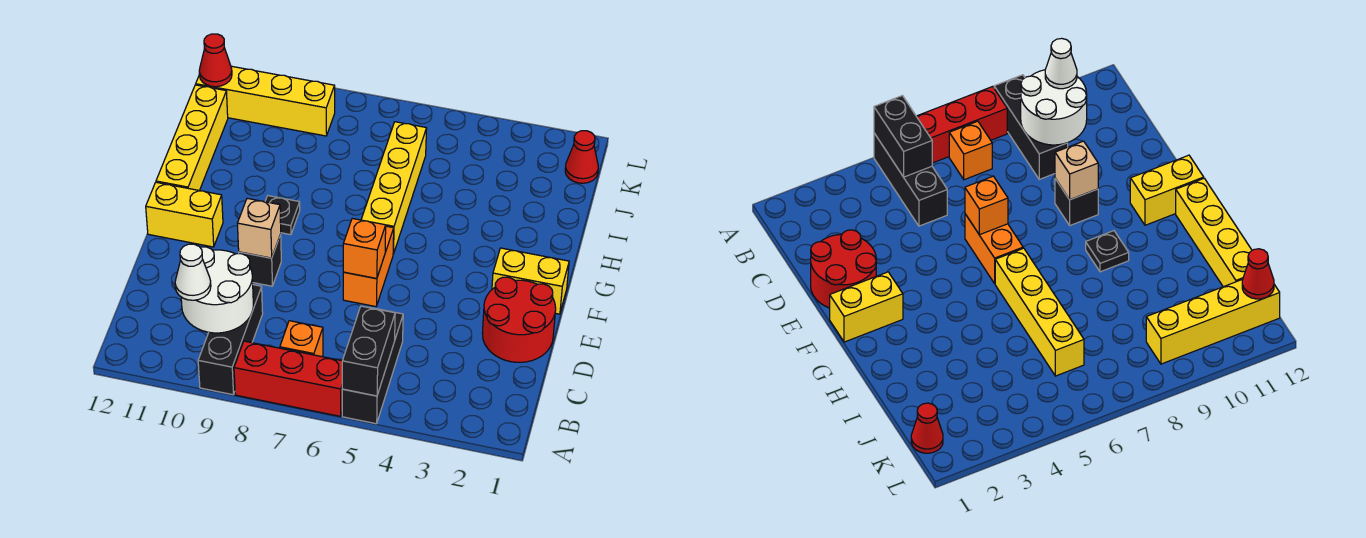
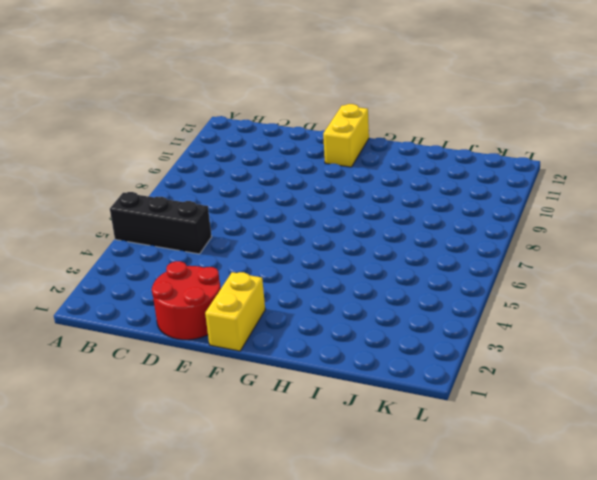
none -> red brick A6:A8 level 1
none -> black brick A9:C9 level 1
none -> orange brick B7 level 1

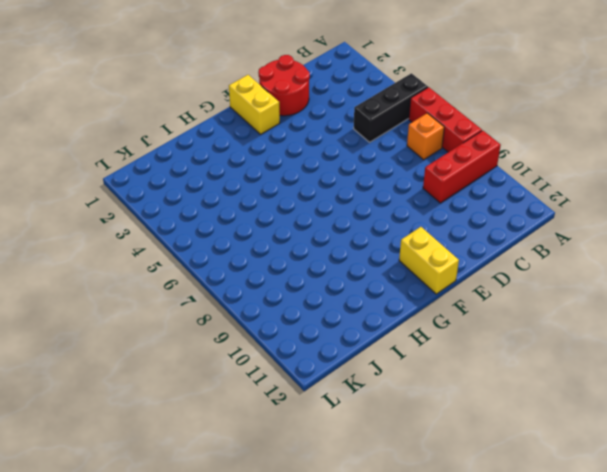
red brick A9:C9 level 1 -> black brick A9:C9 level 1
none -> orange brick E6:F6 level 1
none -> black brick E9 level 1
none -> yellow brick G6:J6 level 1

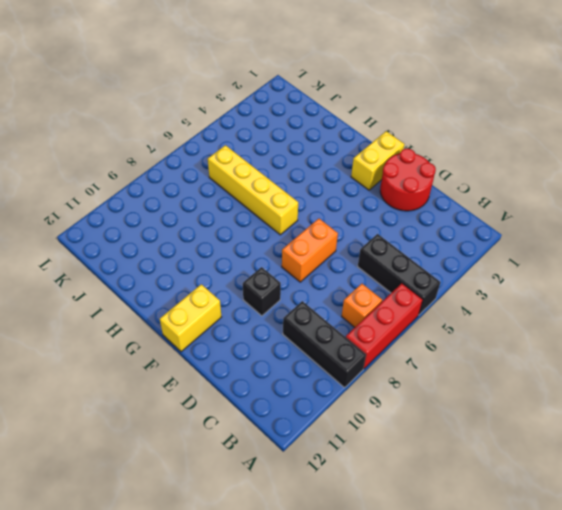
orange brick E6:E7 level 1 -> orange brick E6:F6 level 1
none -> black plate G9 level 1
none -> yellow brick G12:J12 level 1
none -> red cone K1 level 1

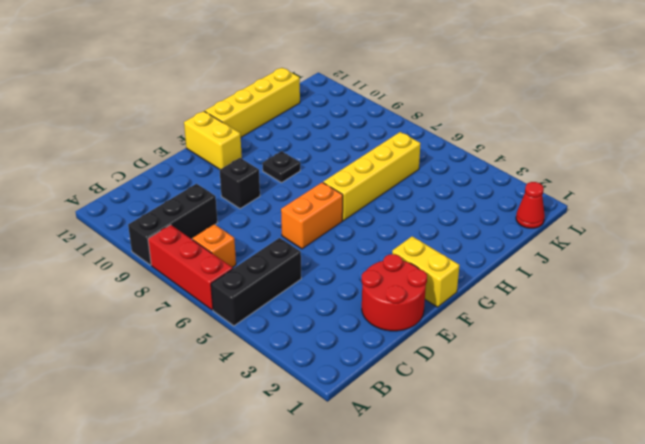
none -> yellow brick K9:K12 level 1
none -> black brick A5:B5 level 2
none -> white round brick B9:C10 level 2

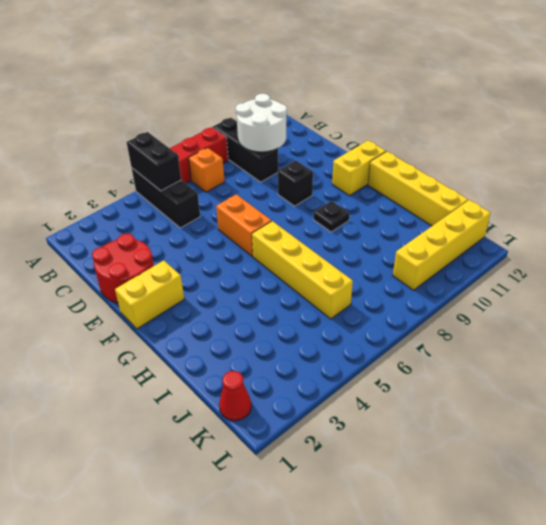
none -> orange brick E6 level 2
none -> tan brick E9 level 2
none -> red cone K12 level 2

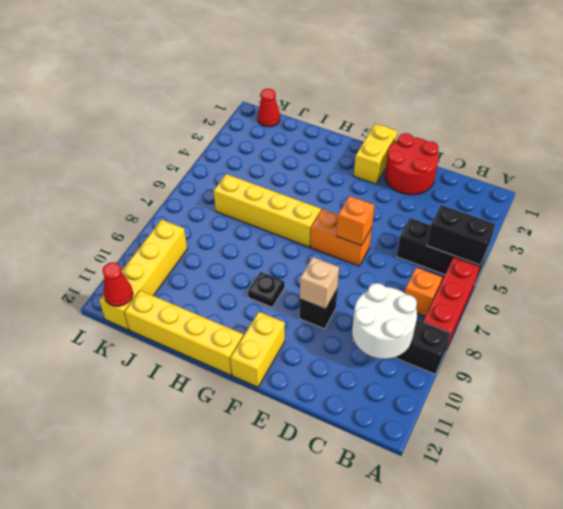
none -> white cone B10 level 3

